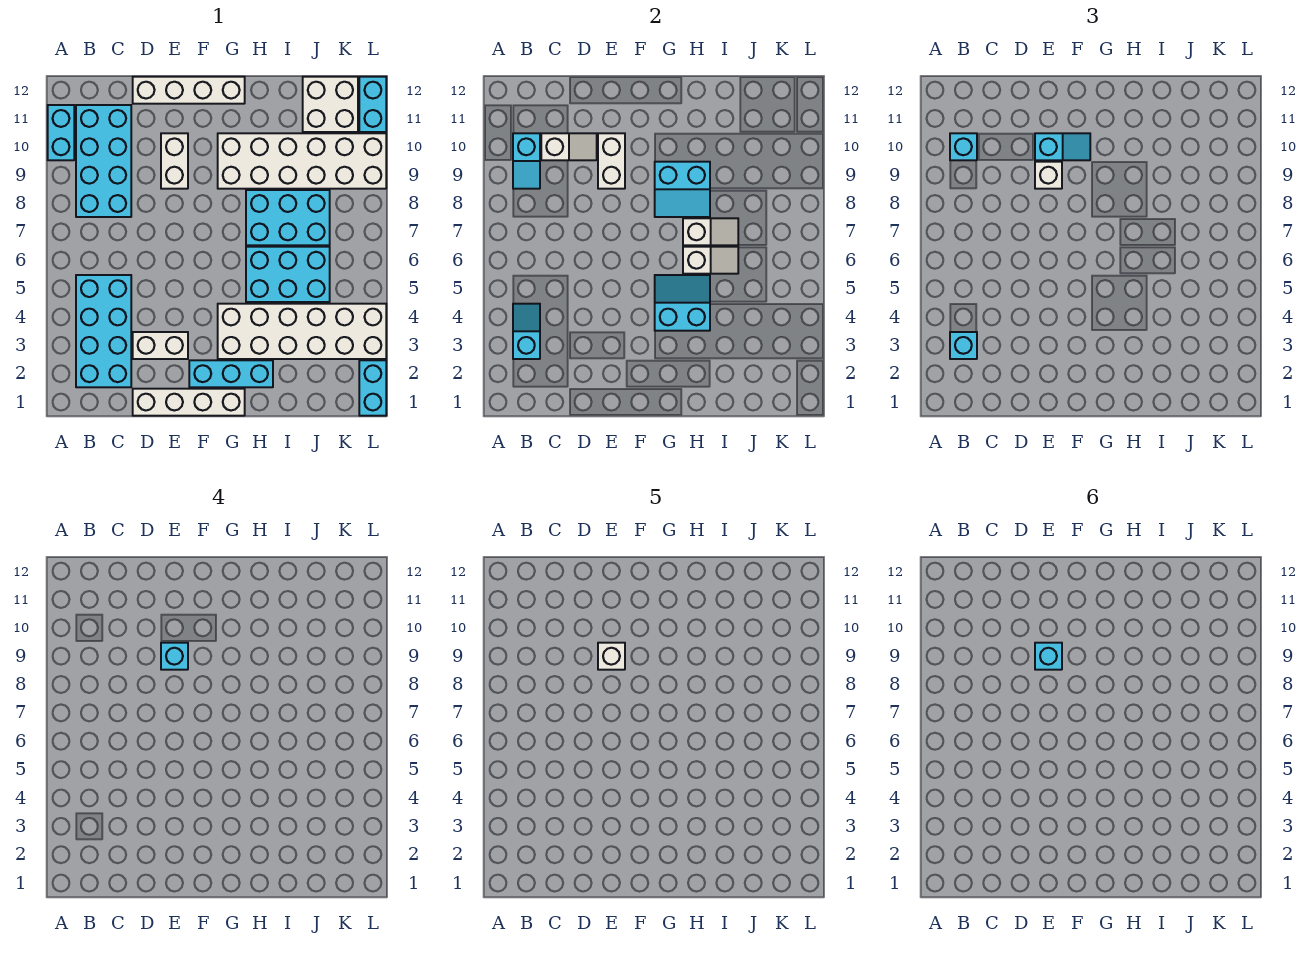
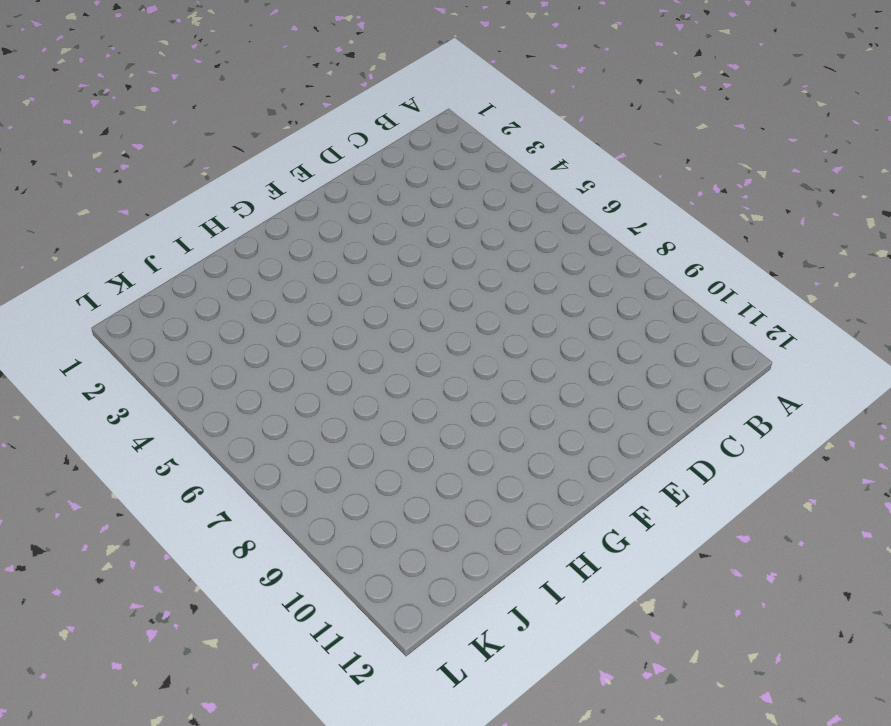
none -> cyan brick A10:A11 level 1
none -> cyan brick B2:C5 level 1
none -> cyan brick B8:C11 level 1
none -> white brick D1:G1 level 1

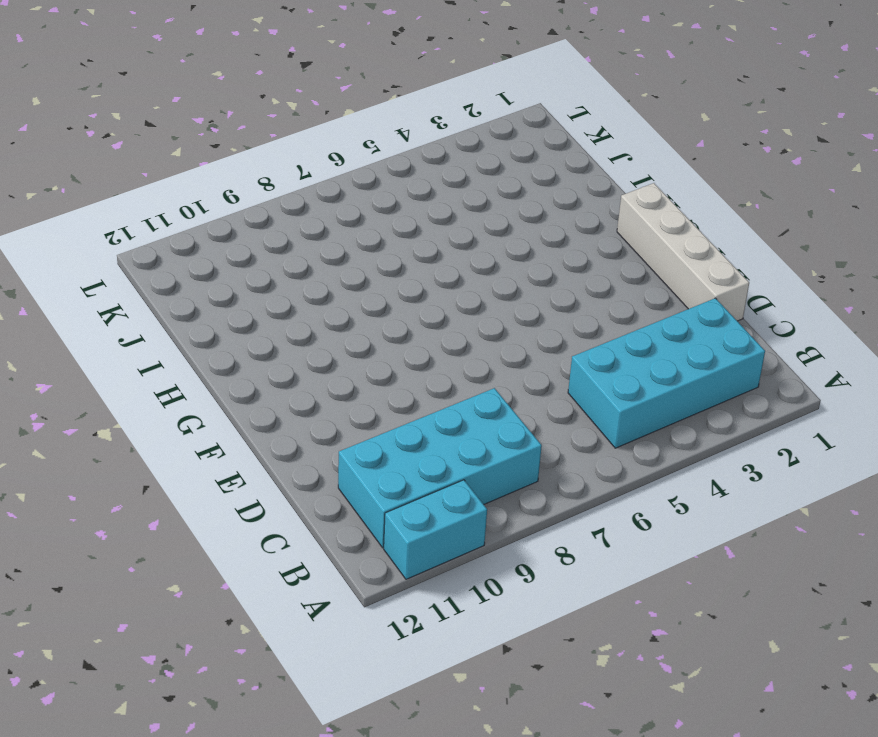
none -> white brick D3:E3 level 1
none -> white brick D12:G12 level 1
none -> white brick E9:E10 level 1
none -> cyan brick F2:H2 level 1

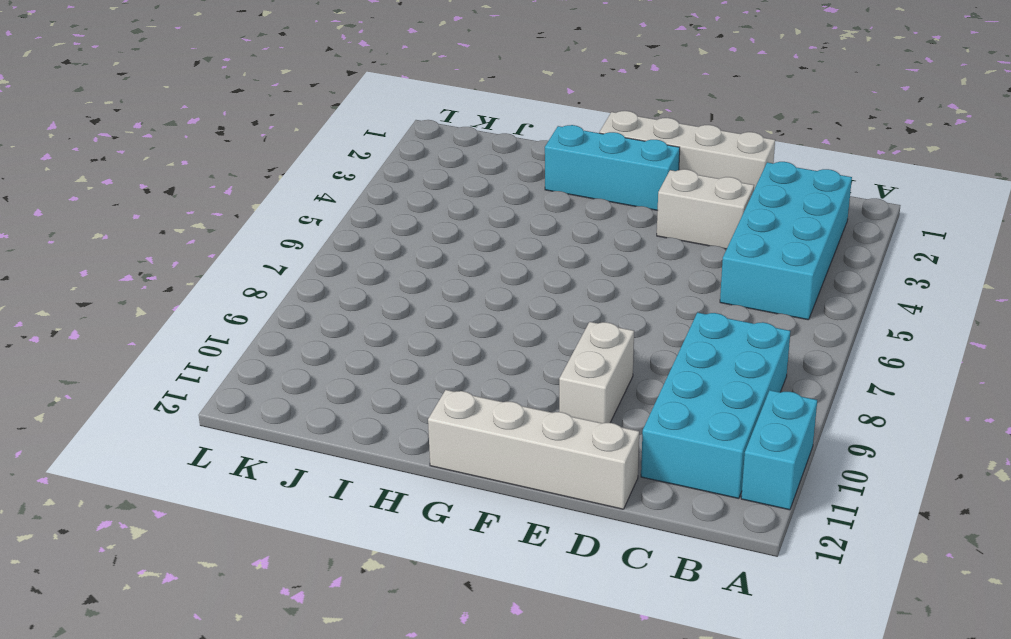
none -> white brick G3:L4 level 1
none -> white brick G9:L10 level 1
none -> cyan brick H5:J6 level 1
none -> cyan brick H7:J8 level 1

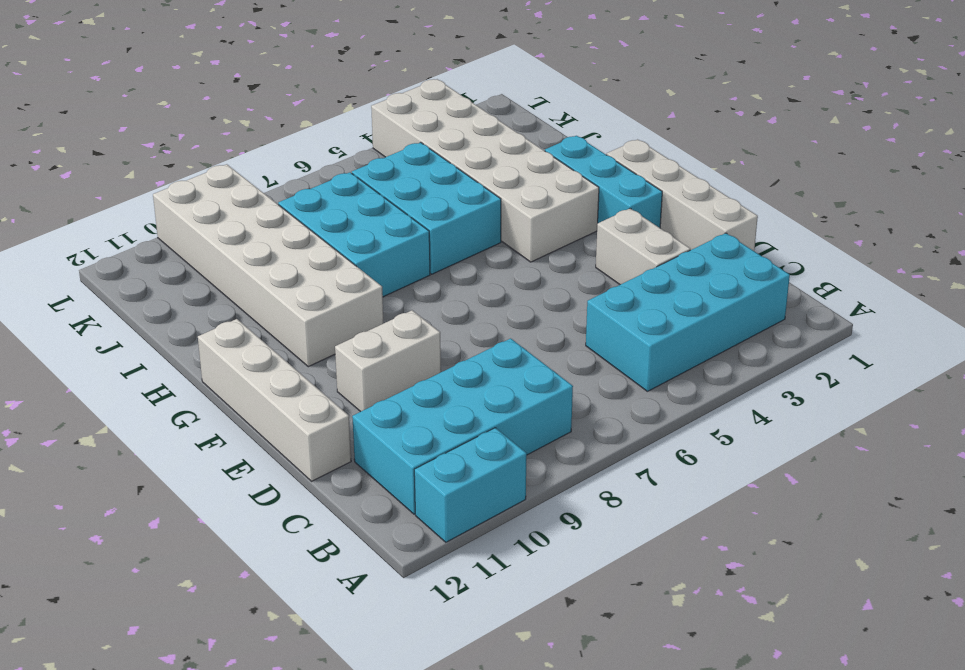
none -> white brick J11:K12 level 1
none -> cyan brick L1:L2 level 1
none -> cyan brick L11:L12 level 1
none -> cyan slope B3:B4 level 2 top 3

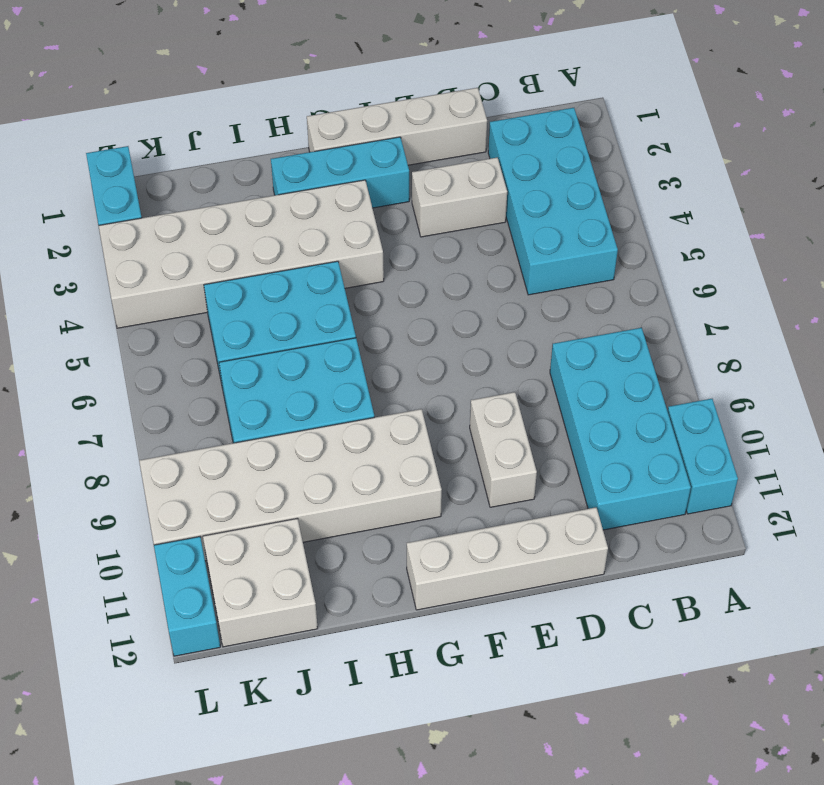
none -> cyan slope B3:B4 level 2 top 3
none -> cyan slope B9:B10 level 2 top 10
none -> white slope C10:D10 level 2 top C
none -> white brick E9:E10 level 2

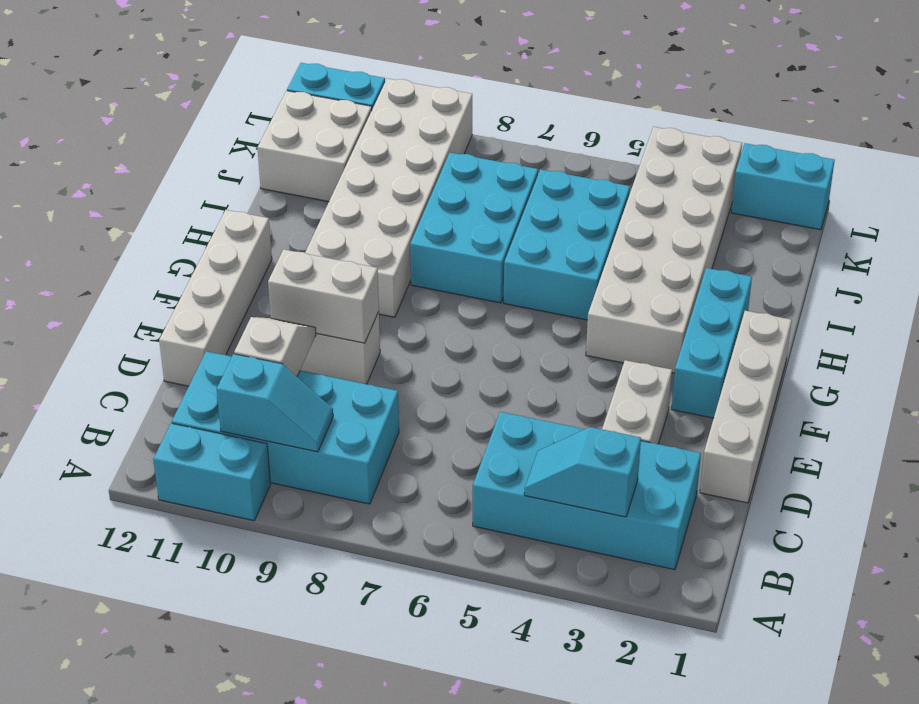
none -> cyan slope G4:H5 level 2 top 4
none -> cyan slope G8:H9 level 2 top 9
none -> white slope H6:I6 level 2 top H
none -> white slope H7:I7 level 2 top H

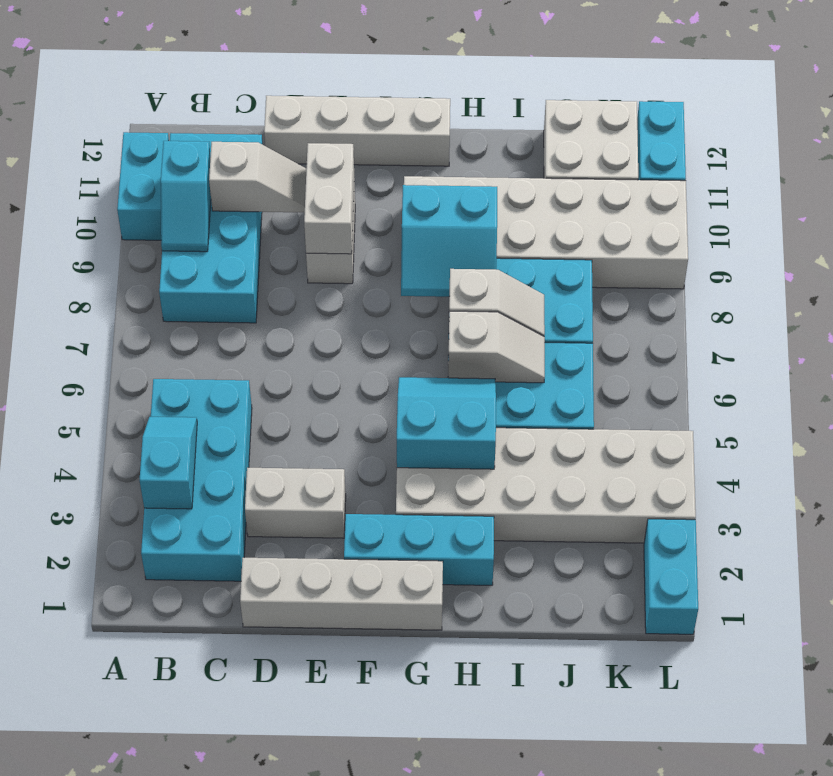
none -> cyan brick B3 level 3
none -> cyan brick B10 level 3
none -> white brick E9 level 3
none -> cyan slope E10:F10 level 3 top E

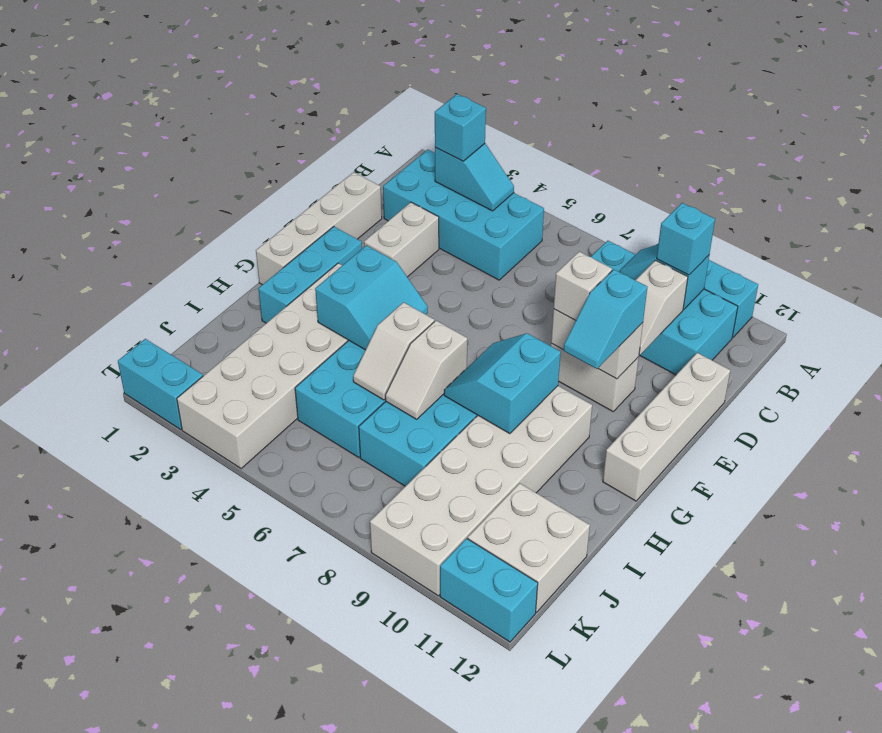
none -> cyan brick E9 level 4
none -> white brick E9 level 5
none -> cyan brick E9 level 6

